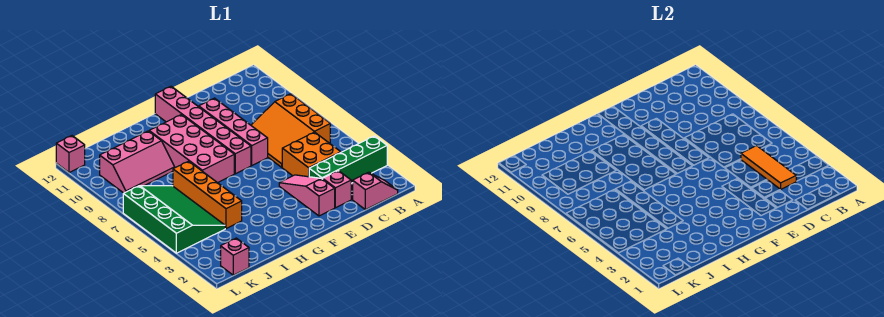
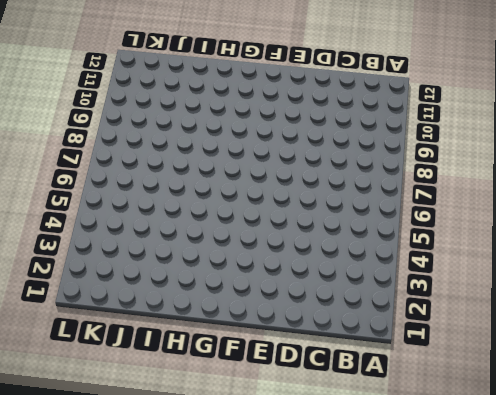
none -> green brick A3:D3 level 1
none -> pink slope B1:C1 level 1 top C
none -> orange slope B6:D8 level 1 top B

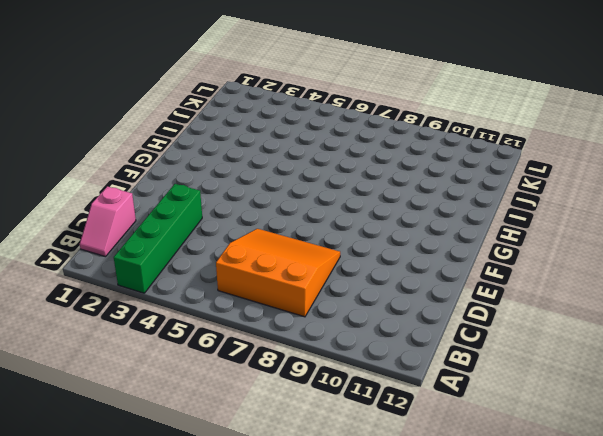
none -> orange brick C4:D5 level 1
none -> pink brick D2 level 1
none -> pink slope E2:E4 level 1 top 2

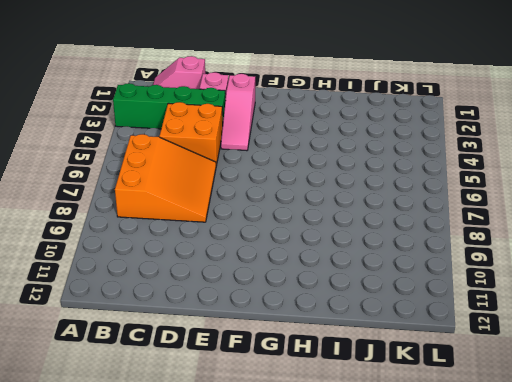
none -> pink brick E7:E10 level 1
none -> pink brick F7:F12 level 1
none -> pink brick G7:H10 level 1

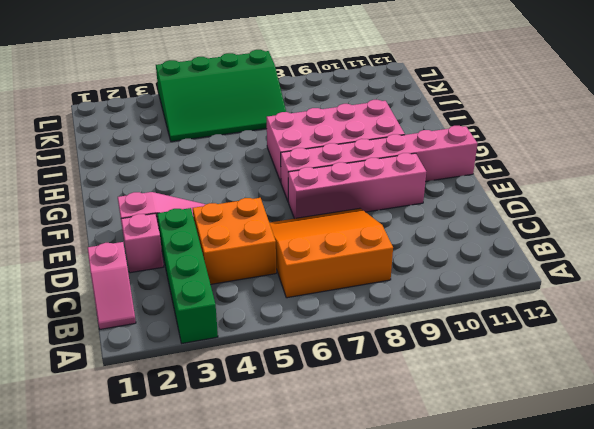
none -> orange brick I4:I7 level 1
none -> pink slope I9:K10 level 1 top 10
none -> pink brick K1 level 1

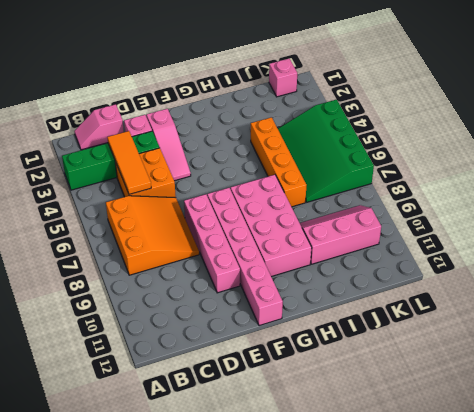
none -> pink brick L12 level 1

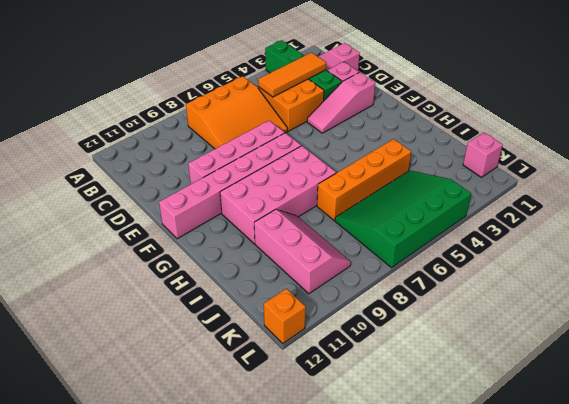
orange brick L12 level 1 -> pink brick L12 level 1

